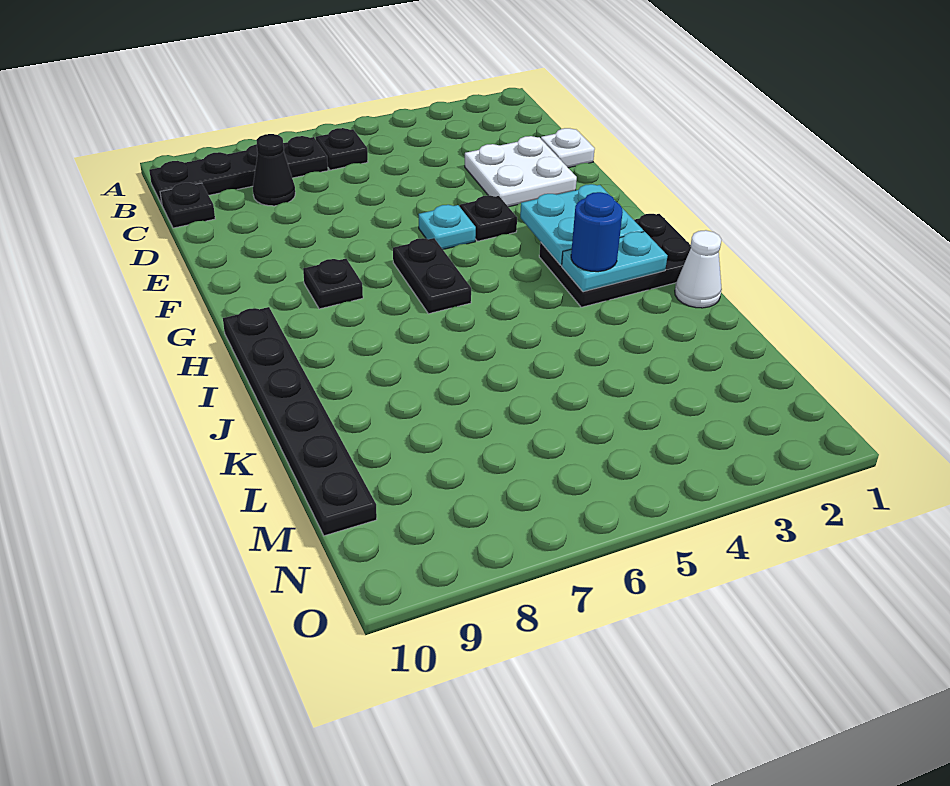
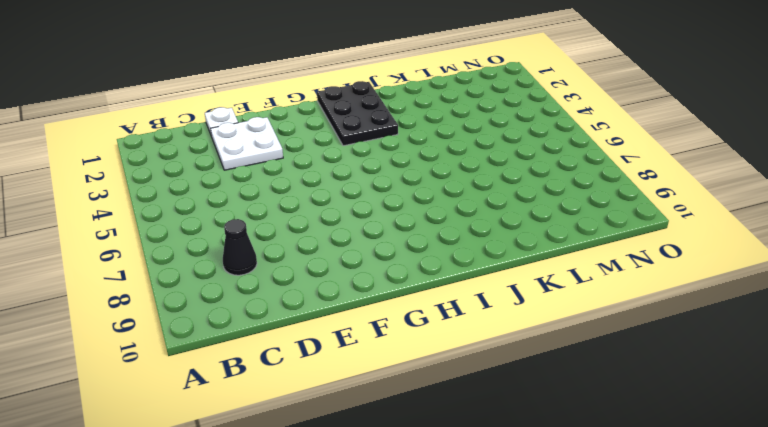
none -> black plate B6 level 1
none -> black plate B7:B10 level 1
none -> black plate C10 level 1

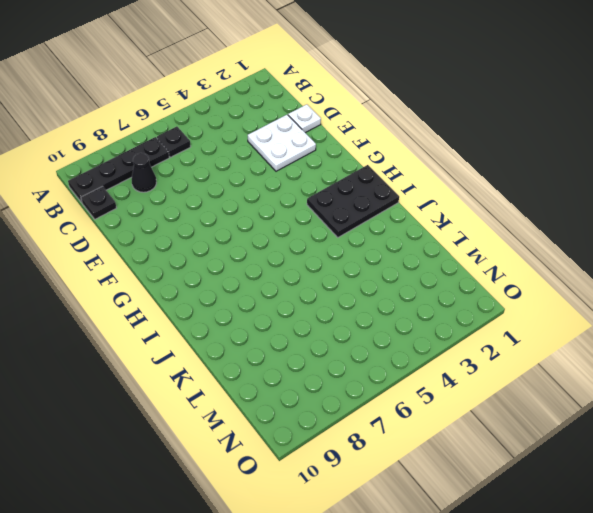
none -> black plate F4 level 1
none -> cyan plate F5 level 1
none -> black plate G6:H6 level 1

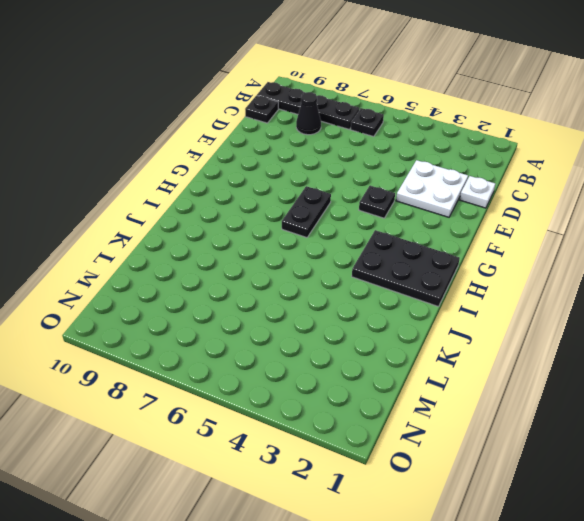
none -> cyan plate F5 level 1
none -> black plate G8 level 1
none -> black plate H10:M10 level 1

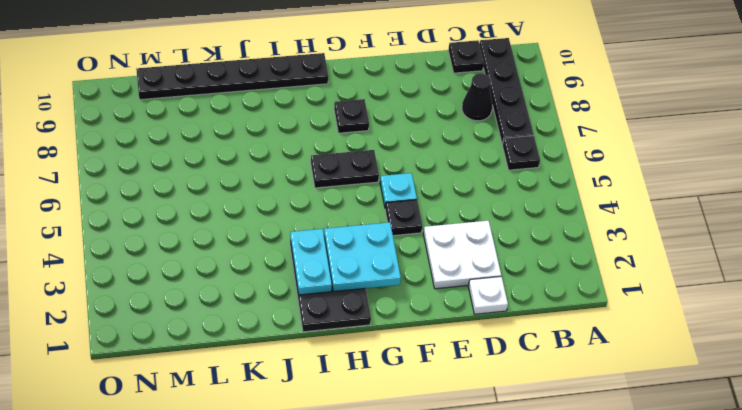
none -> white cone J1 level 1
none -> blue round brick I3 level 3

